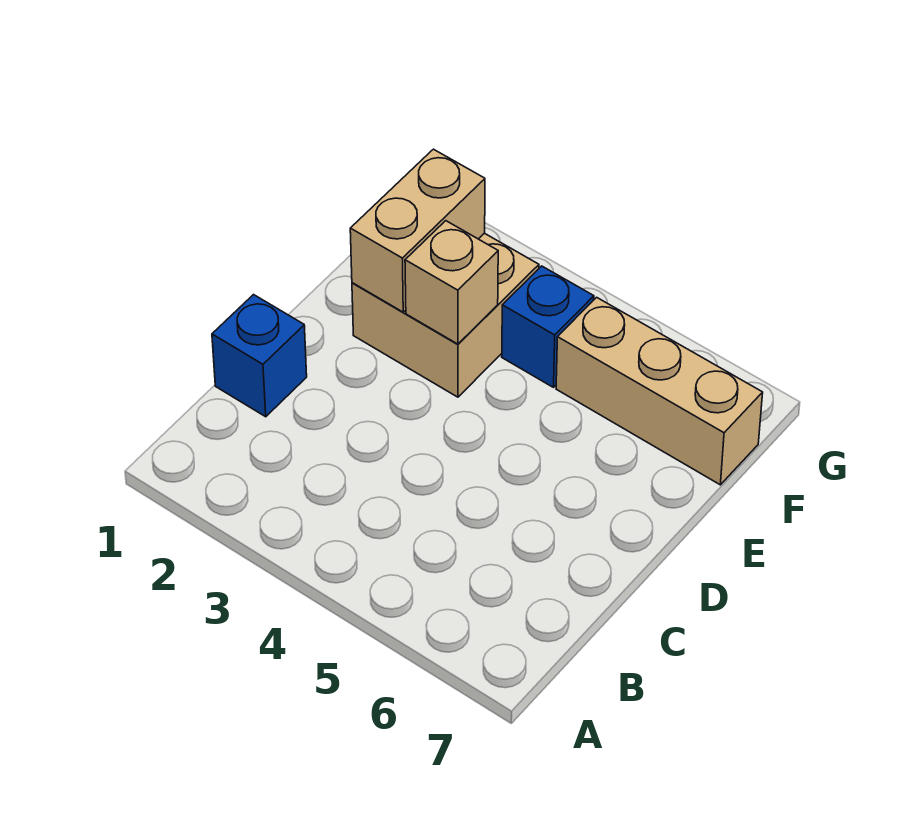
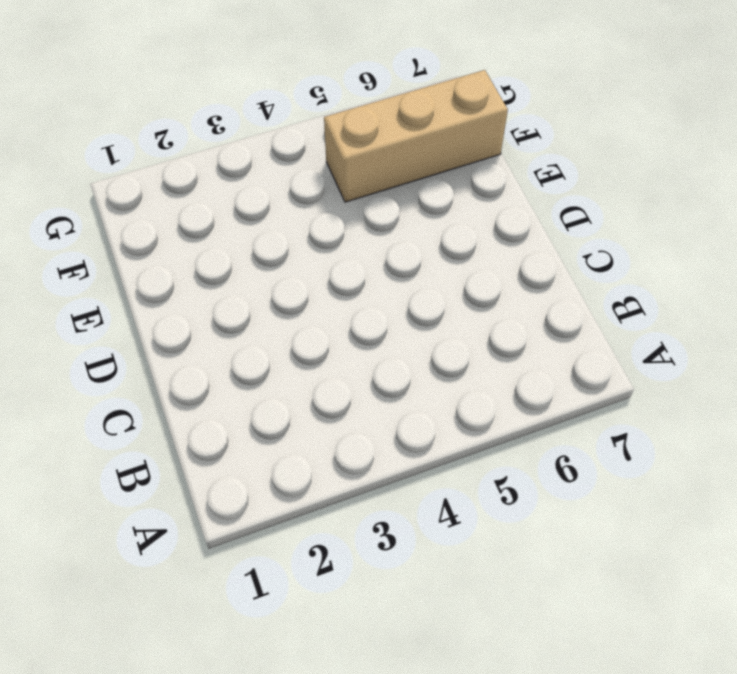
none -> blue brick C1 level 1
none -> tan brick E2:F3 level 1

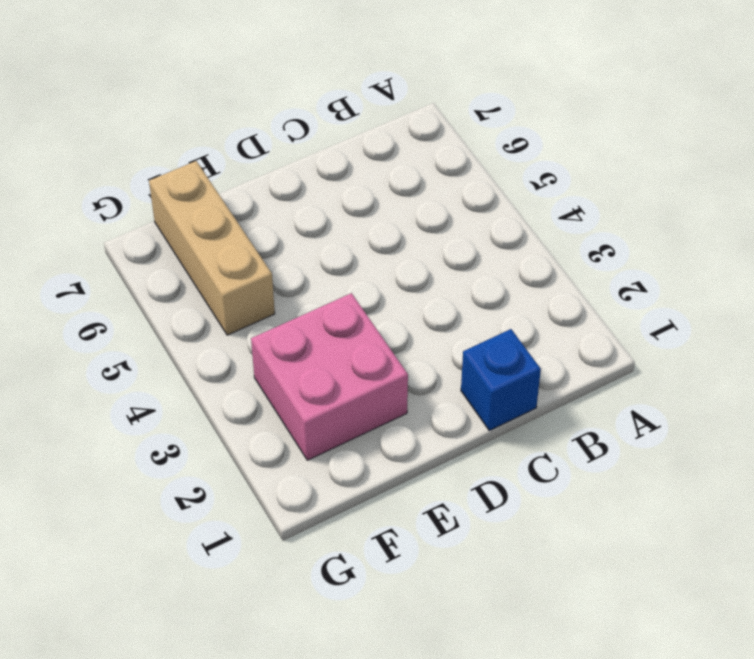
pink brick E2:F3 level 1 -> tan brick E2:F3 level 1
none -> blue brick F4 level 1
none -> tan brick E2:F2 level 2

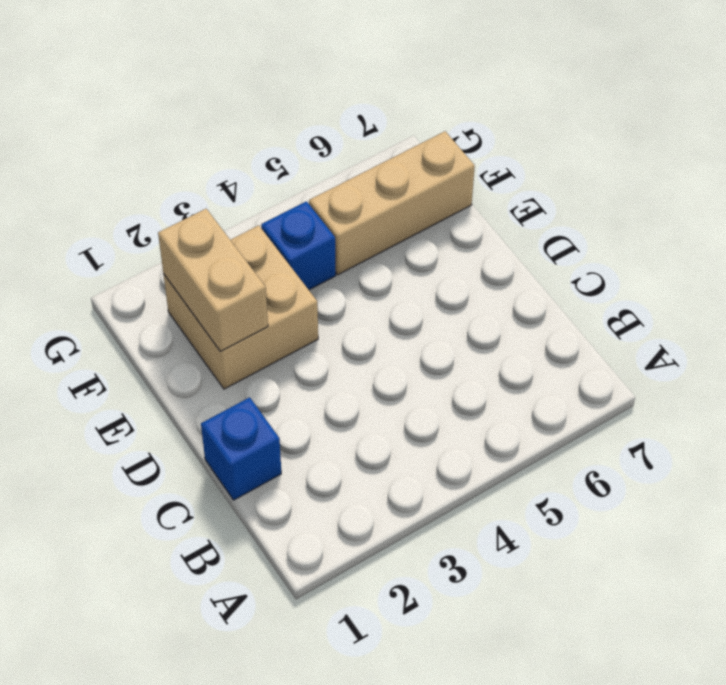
none -> tan brick E3 level 2

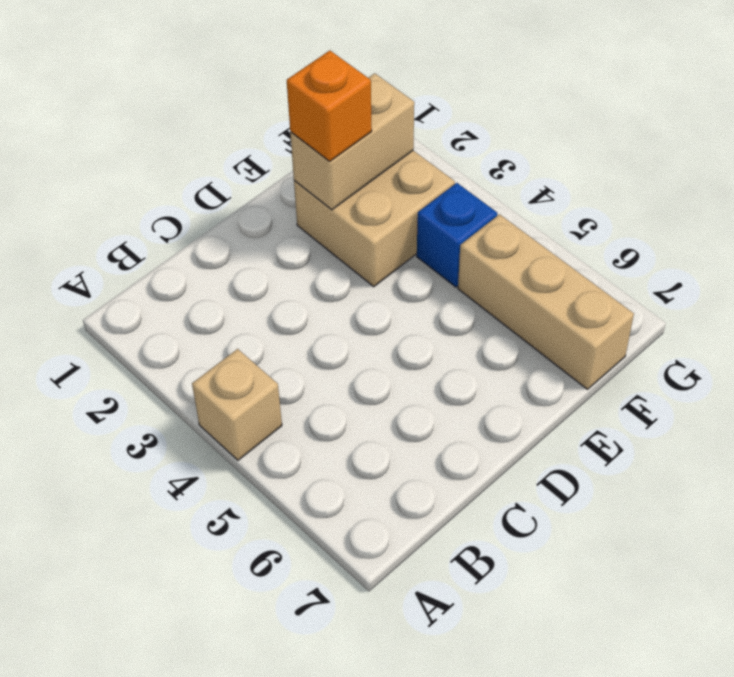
tan brick A4 level 1 -> tan brick E3 level 2
orange brick E2 level 3 -> none
none -> blue brick C1 level 1

